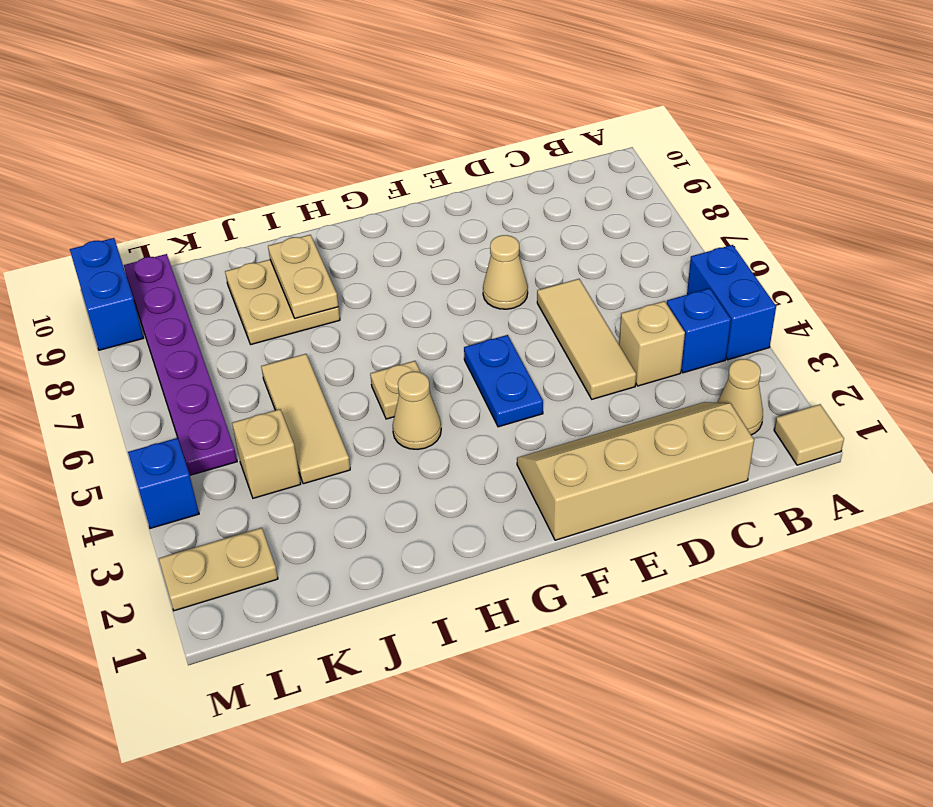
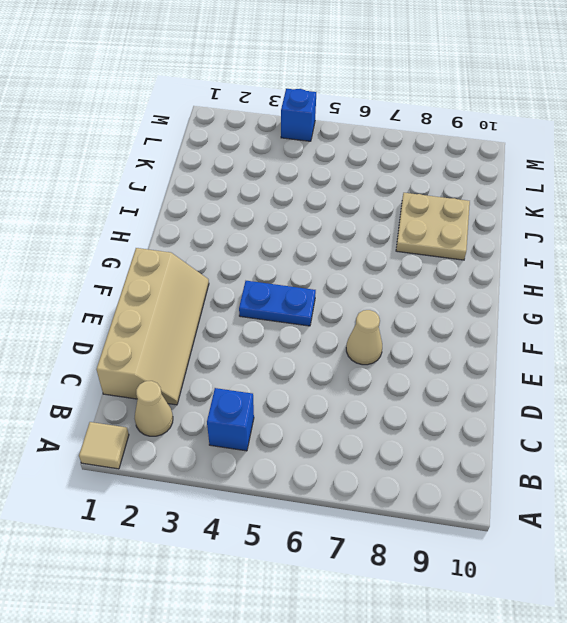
none -> blue brick A4:A5 level 1
none -> tan brick C4 level 1
none -> tan tile D4:D6 level 1

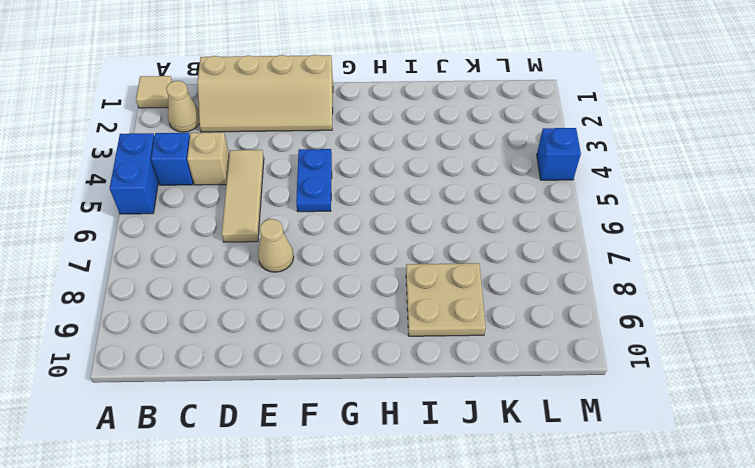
none -> tan cone H4 level 1
none -> tan plate H5 level 1
none -> tan tile J4:J6 level 1

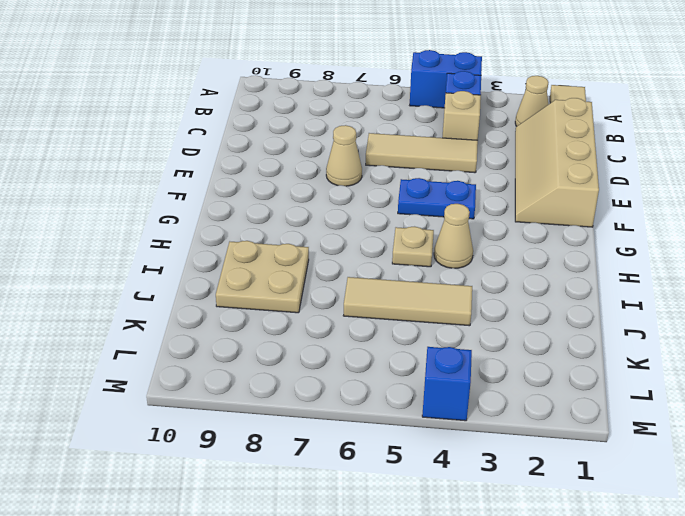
none -> tan brick K4 level 1
none -> tan plate L2:M2 level 1
none -> purple plate L5:L10 level 1

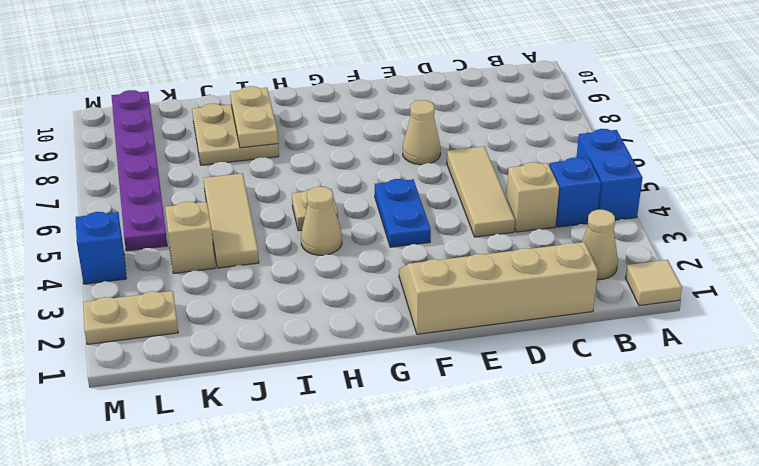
none -> blue brick M9:M10 level 1

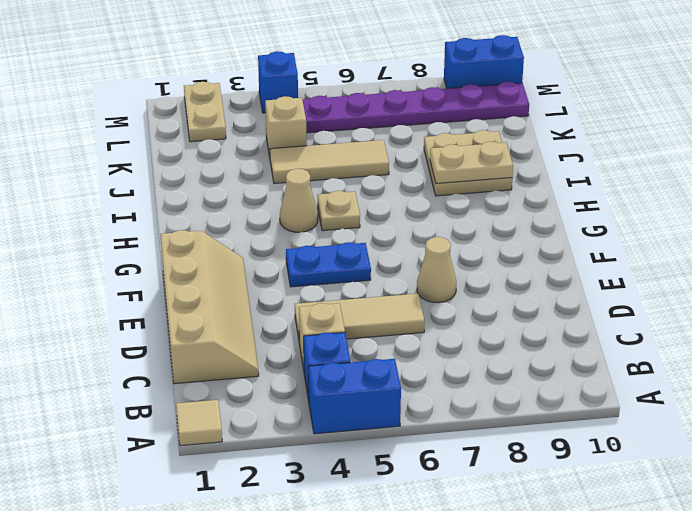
none -> tan cone B2 level 1

